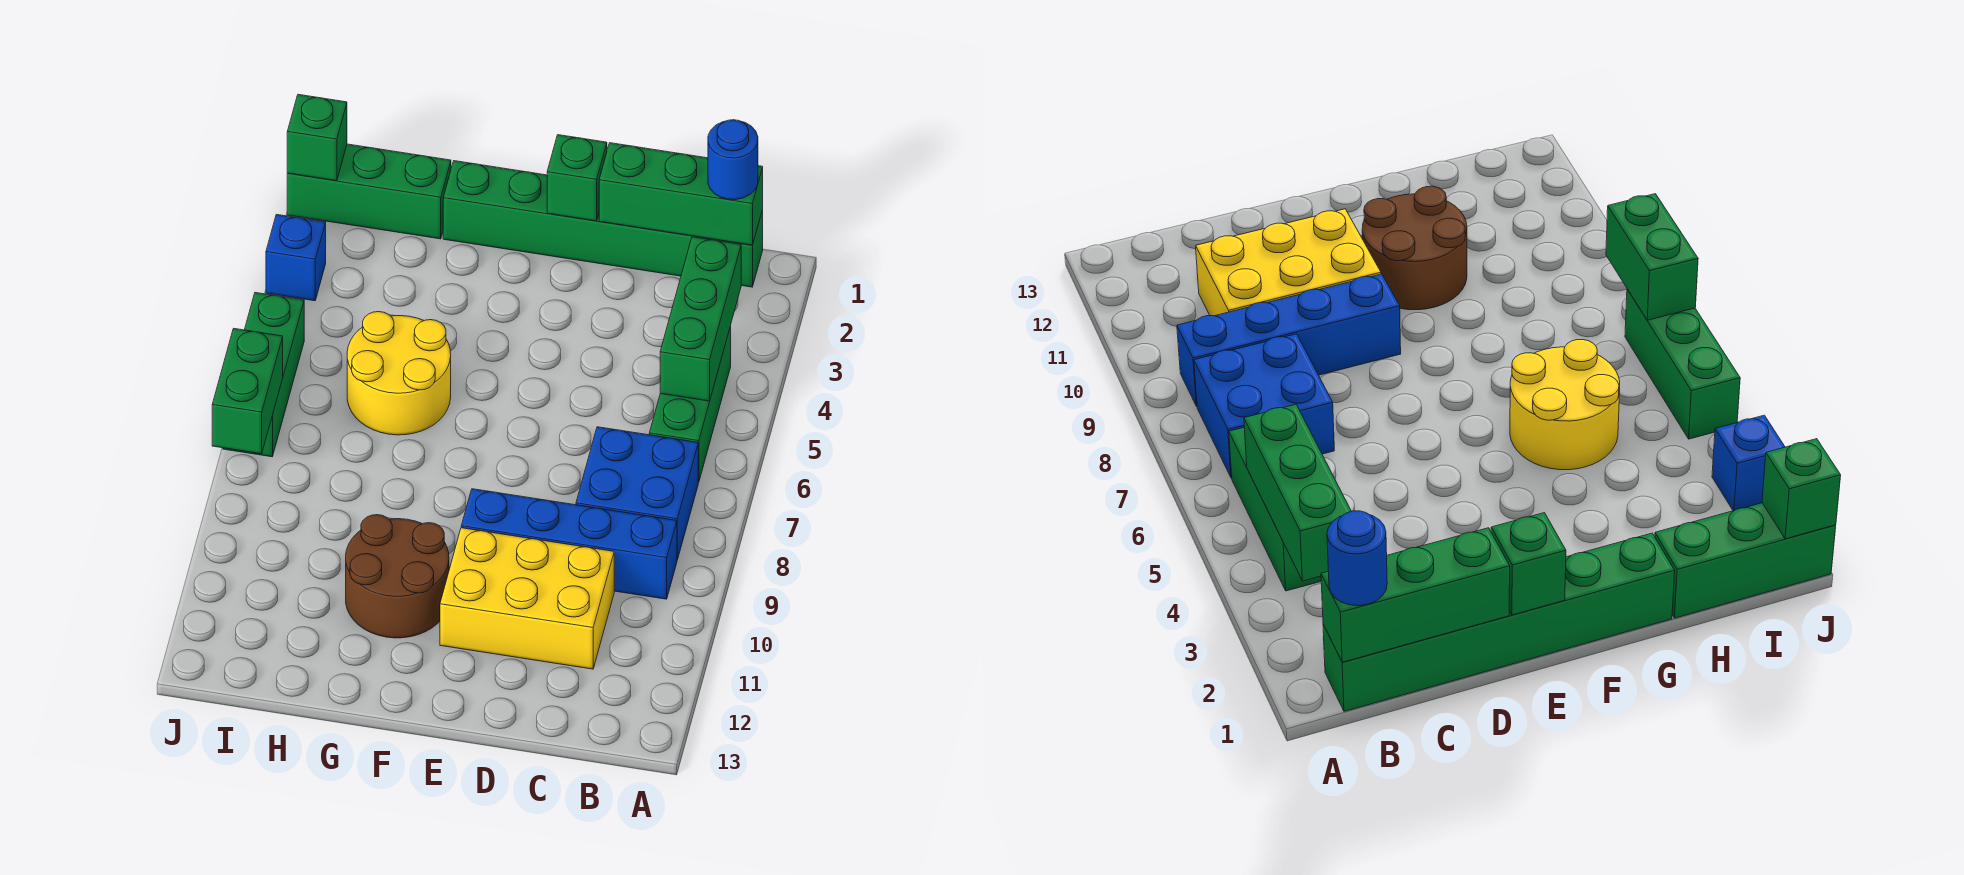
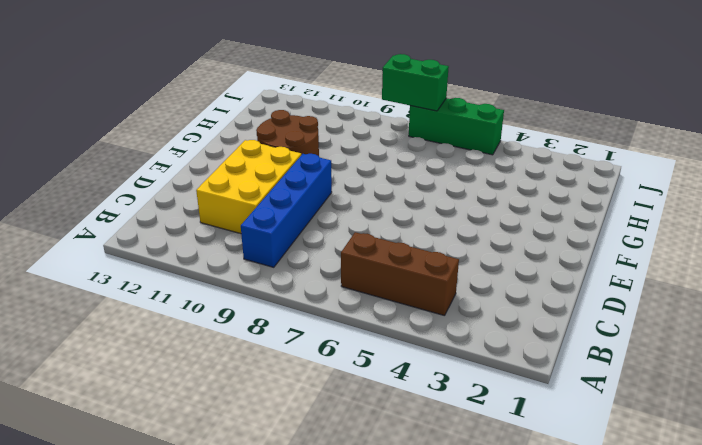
brown brick B4:B6 level 1 -> green brick B4:B6 level 1
none -> green brick B1:G1 level 1
none -> blue brick B7:C8 level 1
none -> yellow round brick G5:H6 level 1

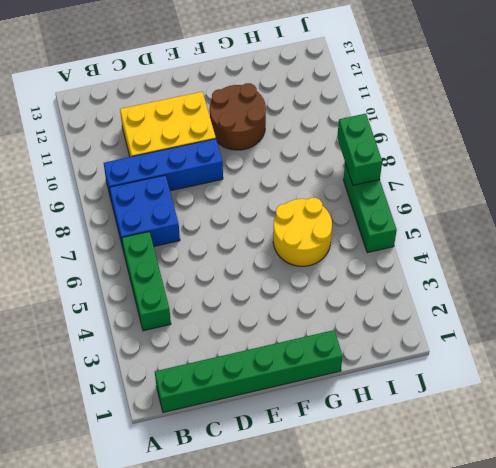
none -> green brick H1:J1 level 1
none -> blue brick J3 level 1
none -> green brick B1:D1 level 2

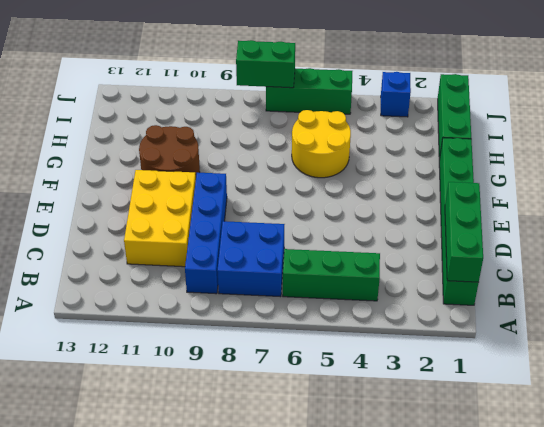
none -> green brick B3:B5 level 2
none -> green brick E1 level 2
none -> green brick J1 level 2

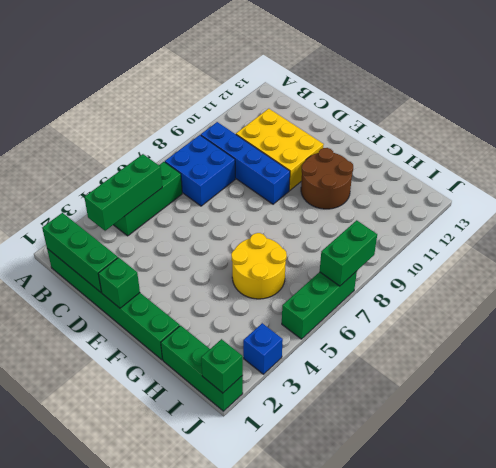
none -> blue round brick B1 level 3

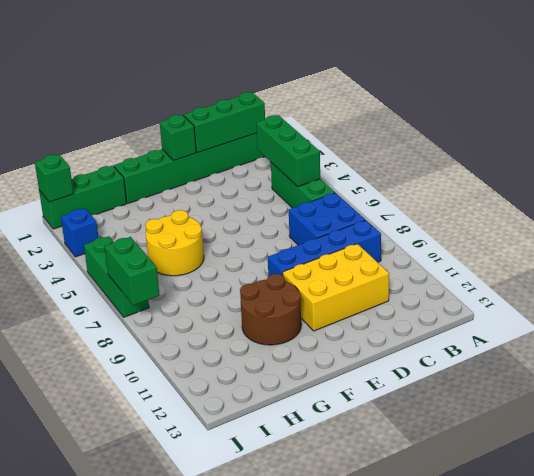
none -> blue round brick B1 level 3

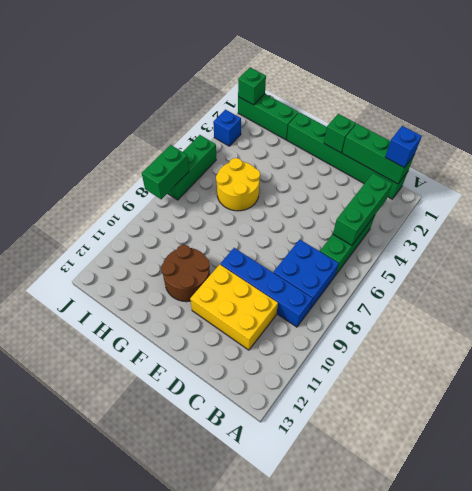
blue brick B1 level 3 -> blue round brick B1 level 3

